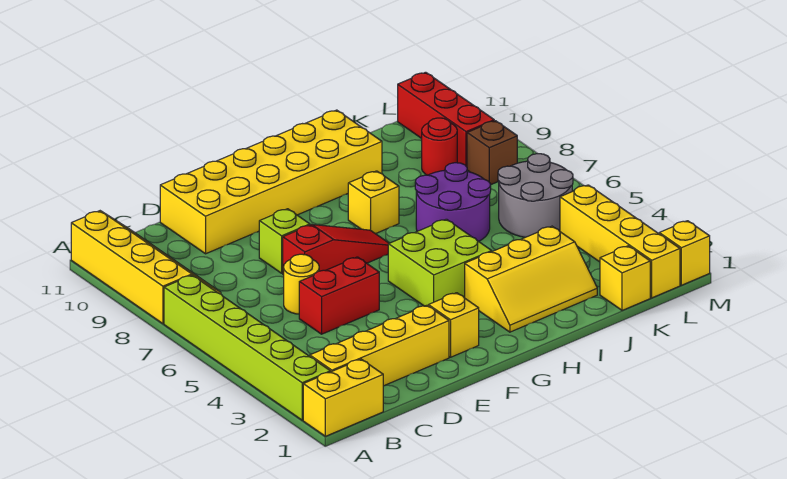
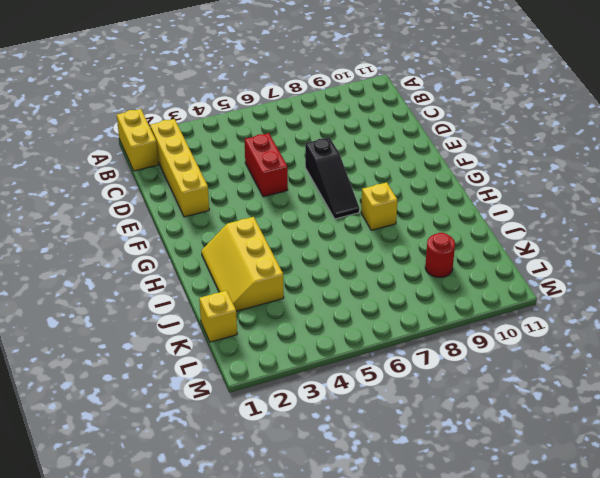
black slope E7:G7 level 1 top E -> red slope E7:G7 level 1 top E
none -> lime brick A2:A7 level 1
none -> yellow slope A8:B11 level 1 top A
none -> yellow round brick D6 level 1

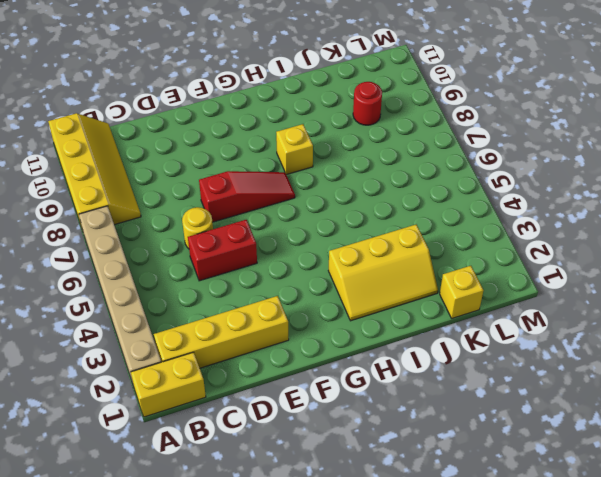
tan brick A2:A7 level 1 -> lime brick A2:A7 level 1
none -> yellow brick D10:I11 level 1
none -> lime brick E8 level 1
none -> yellow brick F2 level 1

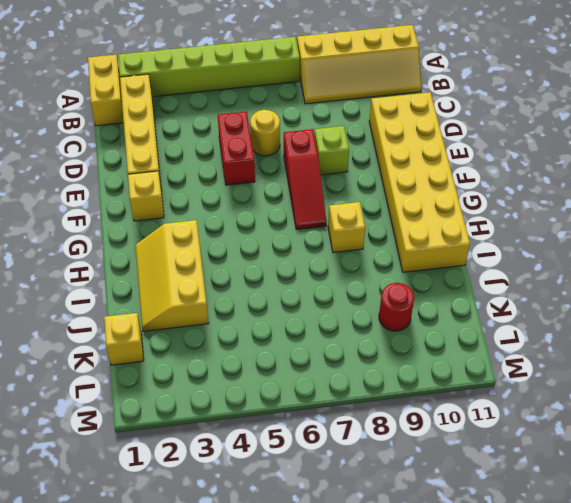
none -> lime brick G4:H5 level 1
none -> purple round brick I6:J7 level 1
none -> grey round brick K5:L6 level 1

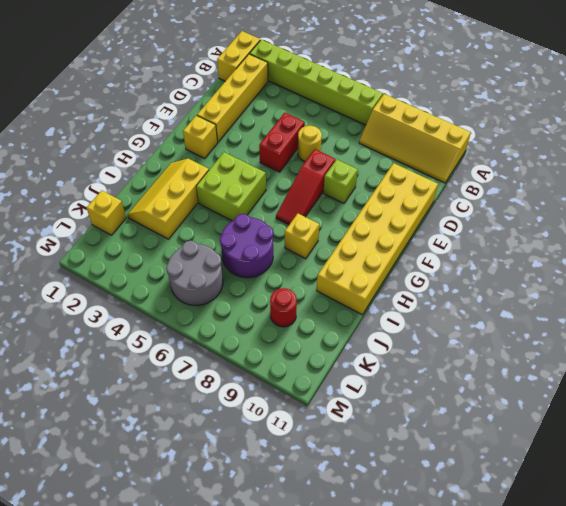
none -> yellow brick L1:L4 level 1
none -> brown brick L8 level 1
none -> red brick L9:L11 level 1

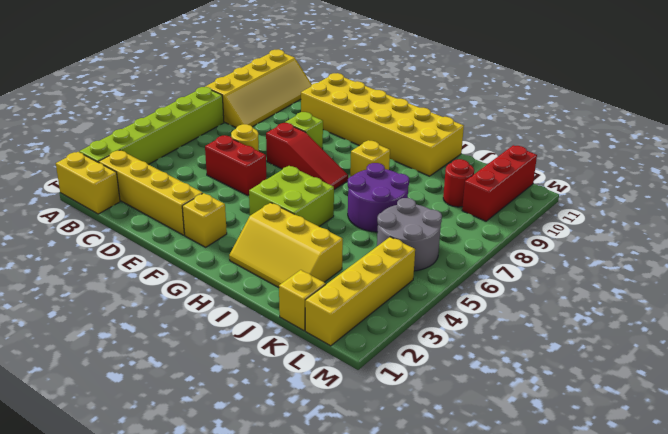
none -> brown brick L8 level 1
none -> yellow brick M1 level 1

